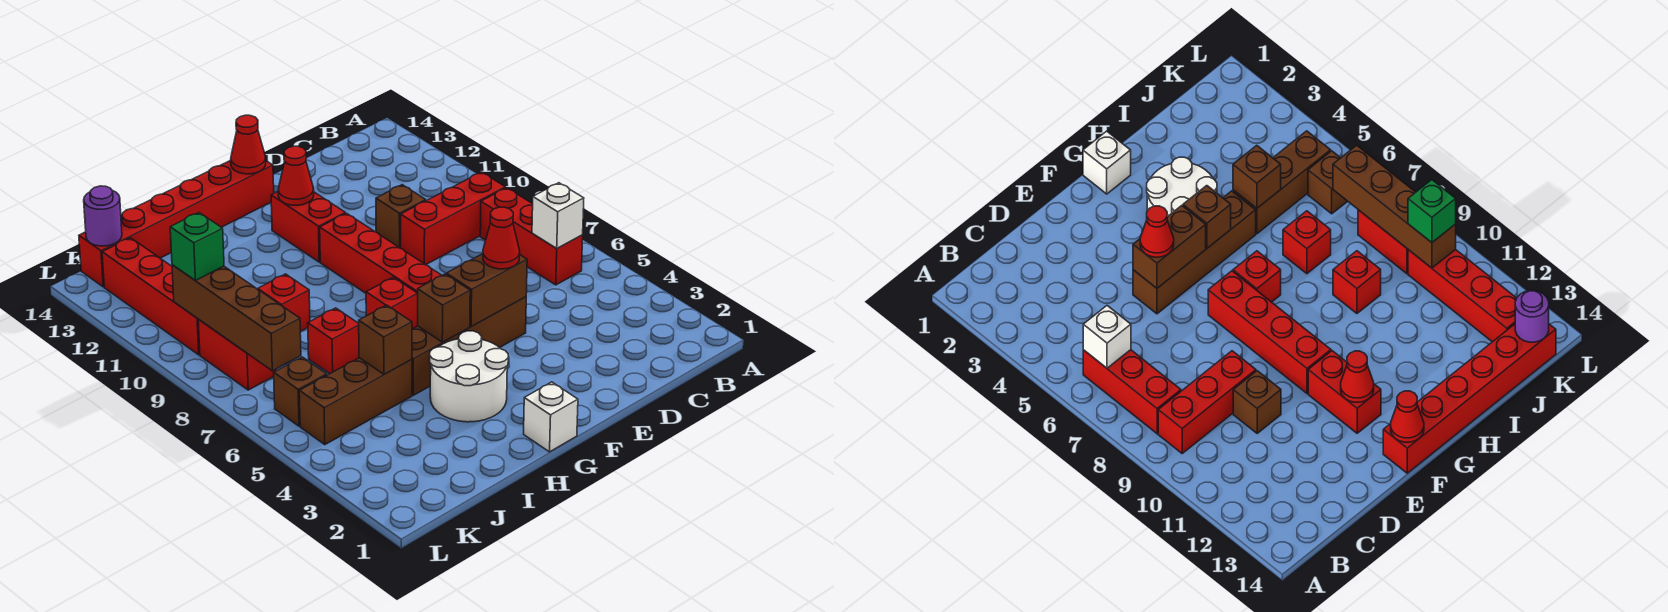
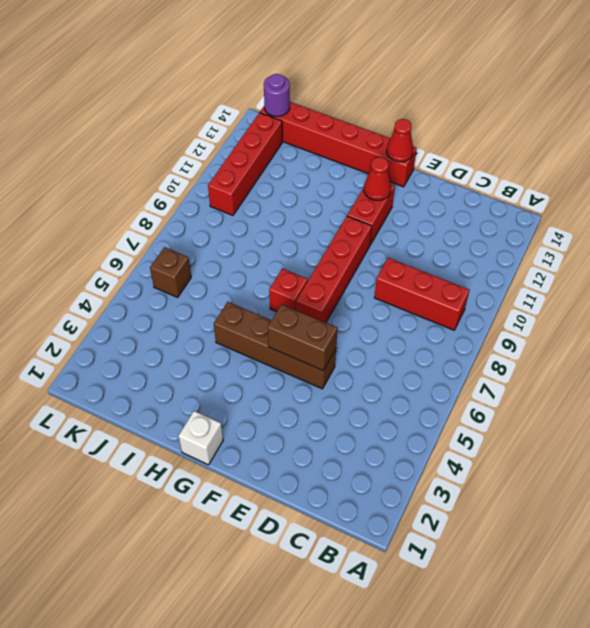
none -> red brick B6:B8 level 1
none -> brown brick D10 level 1
none -> white round brick G3:H4 level 1

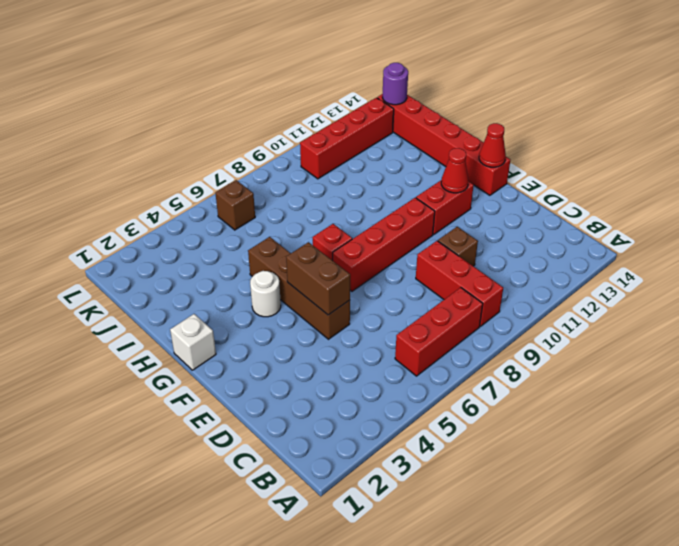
white round brick G4 level 1 -> white round brick G3:H4 level 1
none -> brown brick I5:K5 level 1
none -> red brick I7 level 1
none -> red brick I9 level 1

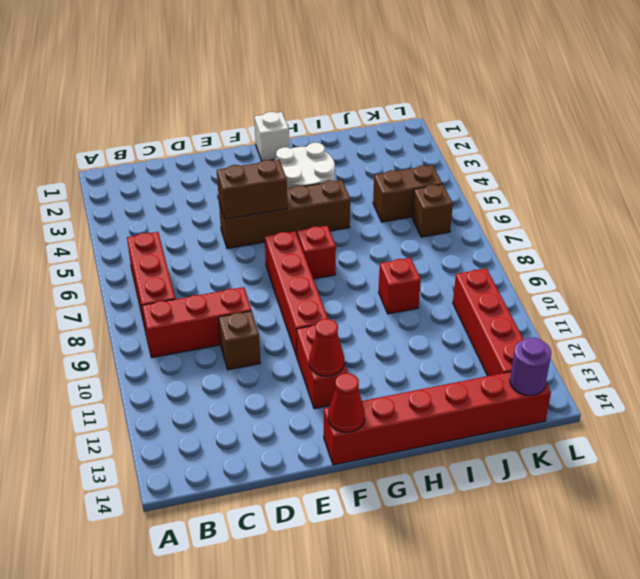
brown brick J5:K5 level 1 -> brown brick I5:K5 level 1
none -> red brick I7 level 1
none -> red brick K8:K9 level 1
none -> white brick B6 level 2

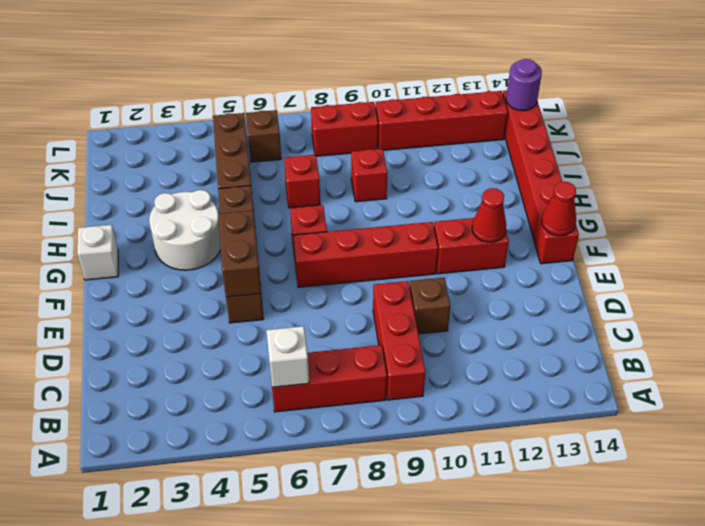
none -> brown brick G5 level 2
none -> brown brick I5 level 2
none -> brown brick K7:K10 level 2

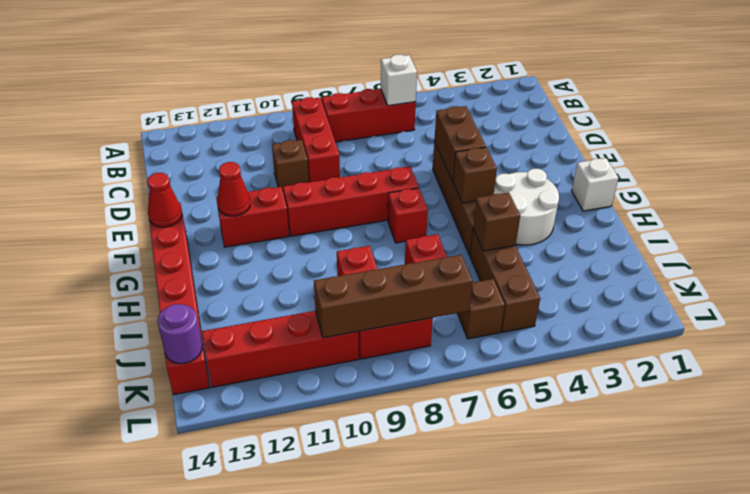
none -> red cone E5 level 3
none -> green brick K10 level 3

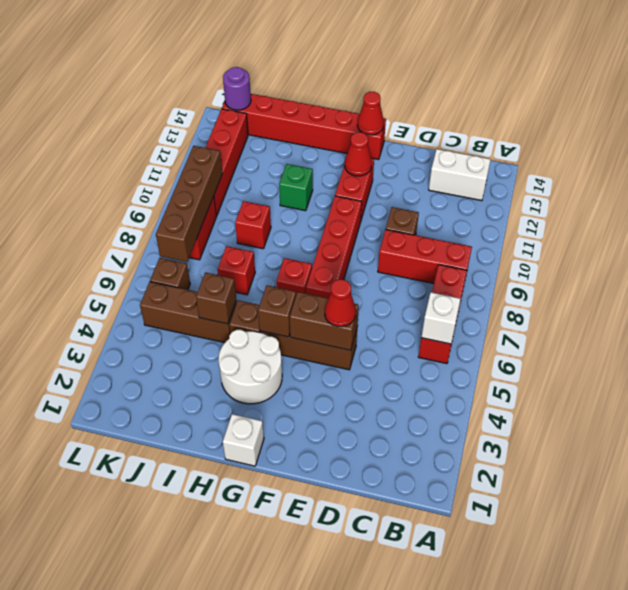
white brick B13:C13 level 1 -> none
green brick H11 level 1 -> green brick K10 level 3

